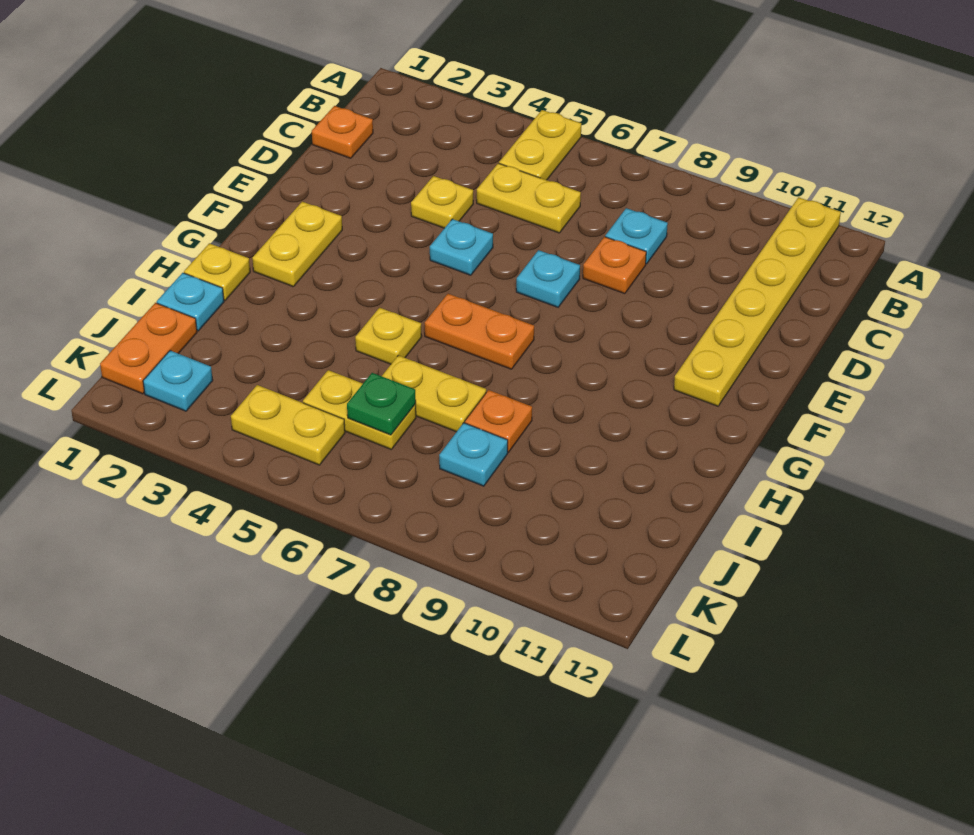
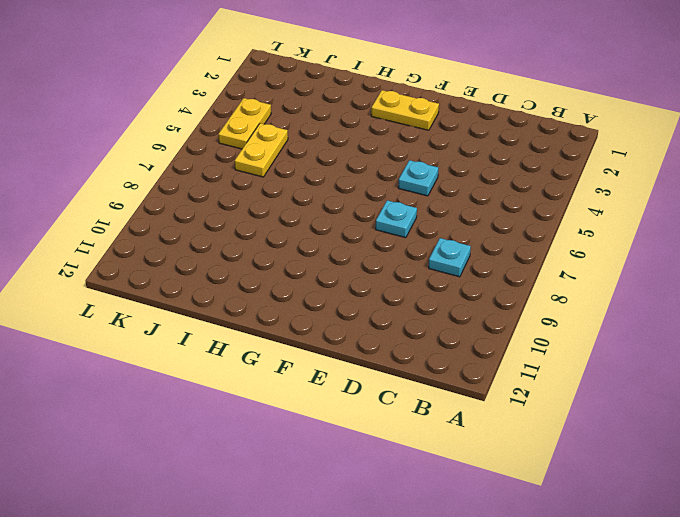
none -> yellow plate A5:B5 level 1
none -> yellow plate A11:F11 level 1
none -> orange plate C1 level 1

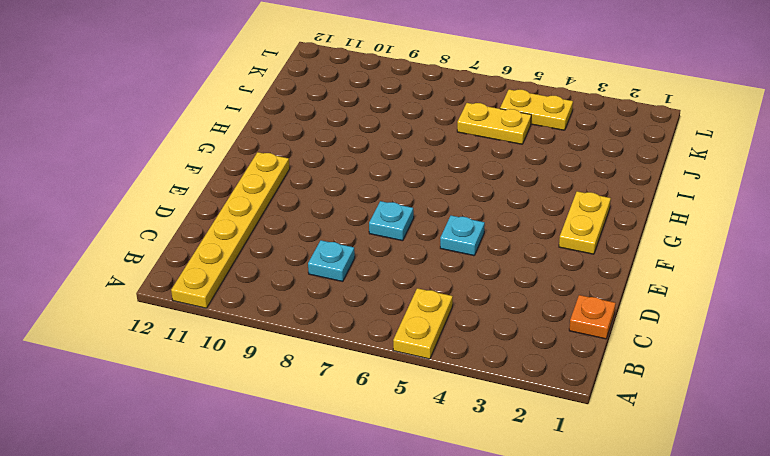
none -> yellow plate C5:C6 level 1
none -> yellow plate D4 level 1
none -> orange plate D8 level 1

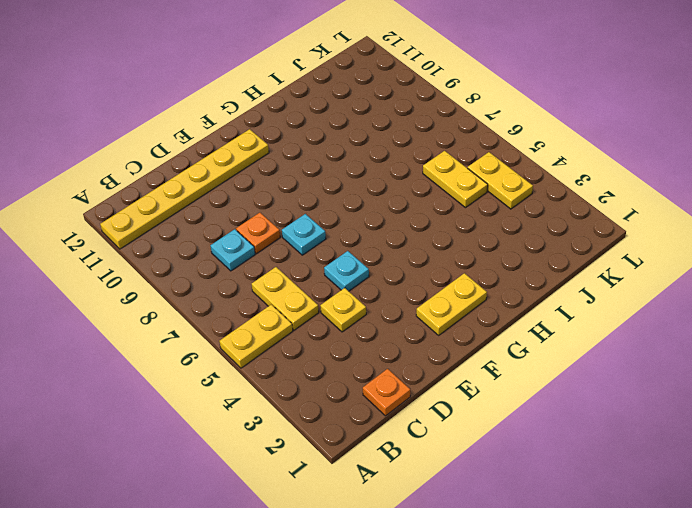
none -> orange plate G6:G7 level 1
none -> yellow plate H1 level 1
none -> yellow plate H5 level 1

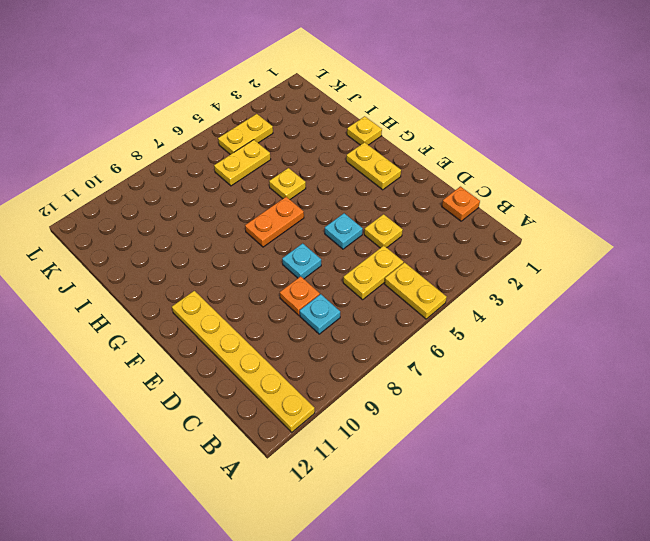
none -> cyan plate I1 level 1
none -> yellow plate I6:I7 level 1
none -> orange plate I8 level 1

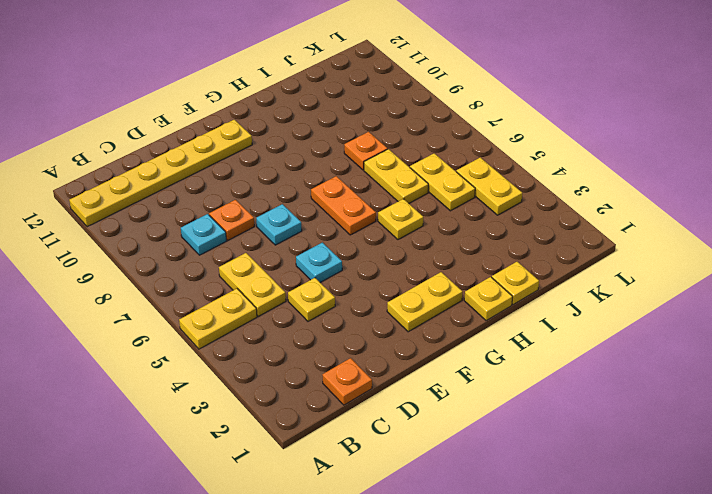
yellow plate I1 level 1 -> cyan plate I1 level 1
none -> orange plate J1:K1 level 1
none -> cyan plate J8 level 1
none -> cyan plate K2 level 1

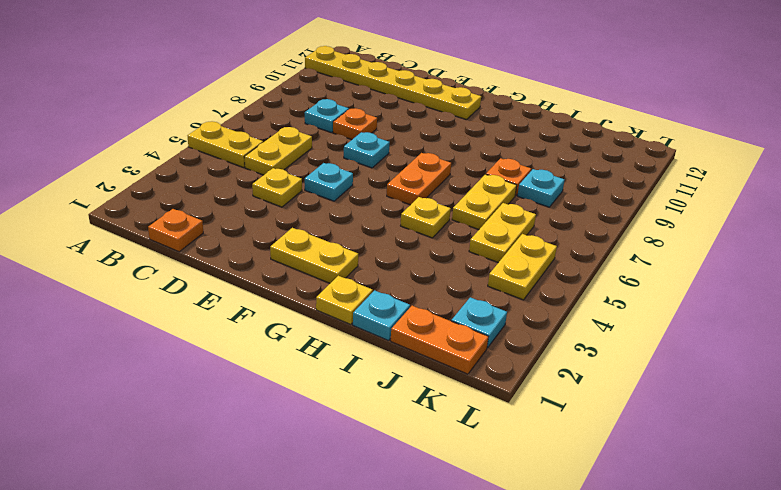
none -> green plate J6 level 2

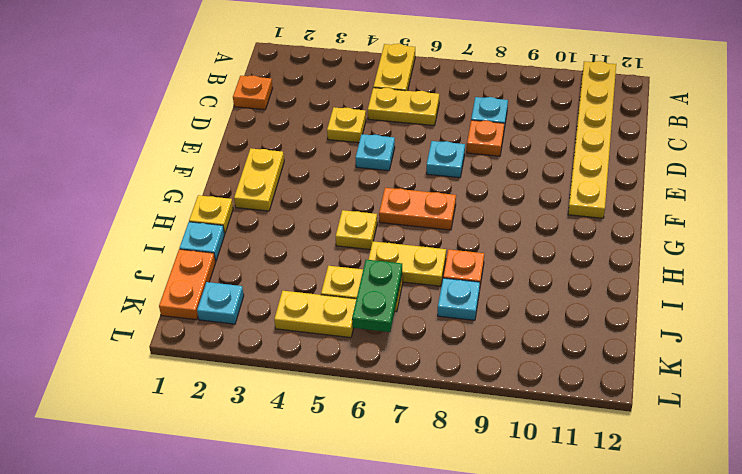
green plate J6:K6 level 2 -> green plate J6 level 2

